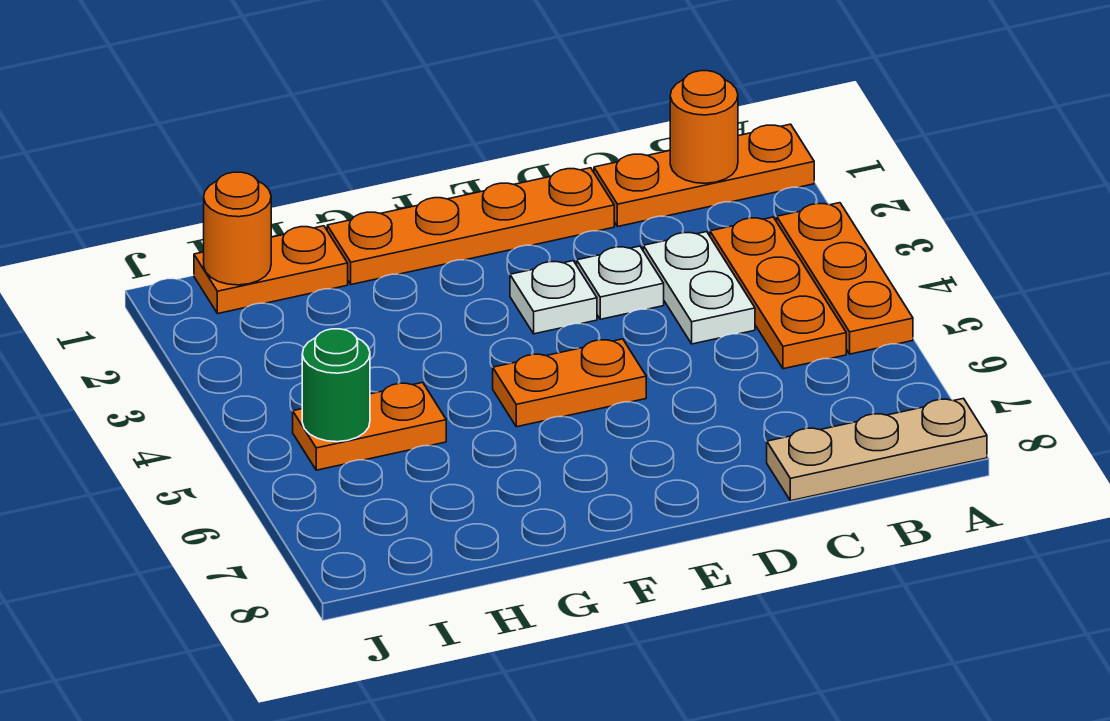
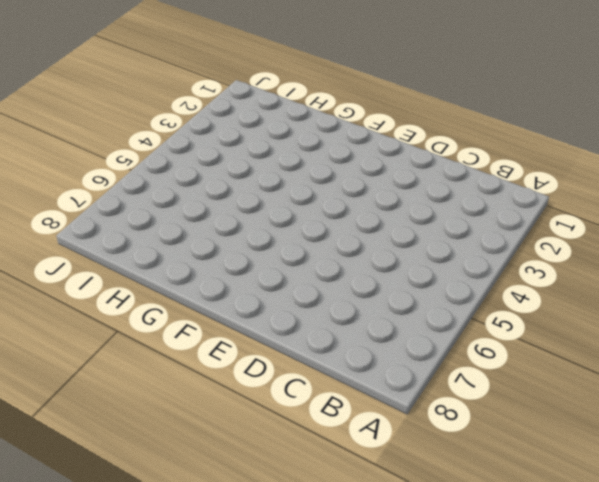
none -> orange plate A1:C1 level 1
none -> orange plate A3:A5 level 1
none -> tan plate A8:C8 level 1

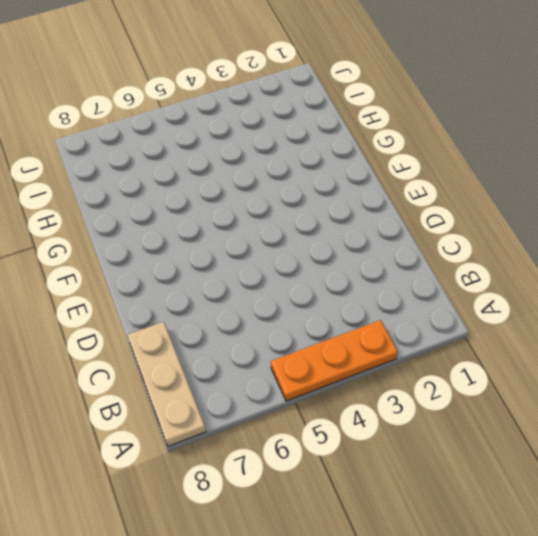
none -> orange plate A1:C1 level 1
none -> orange plate B3:B5 level 1
none -> white plate C3:C4 level 1

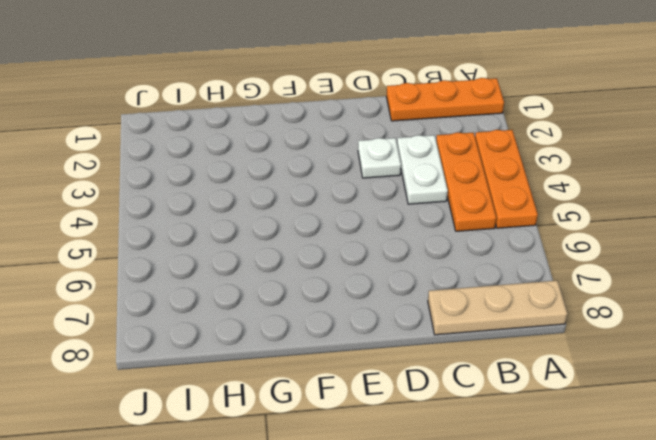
none -> orange plate D1:G1 level 1
none -> white plate E3 level 1
none -> orange plate E5:F5 level 1

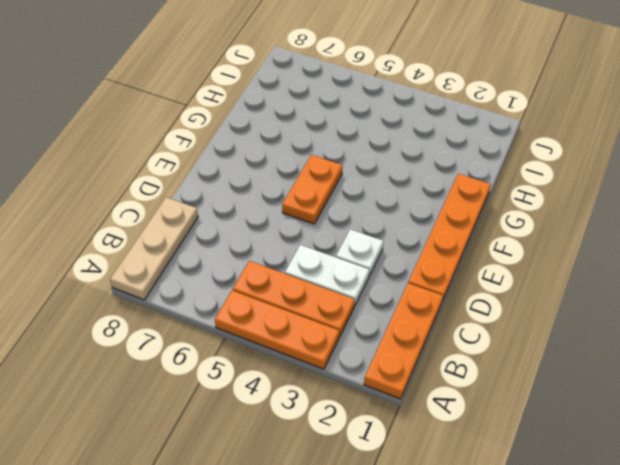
none -> white plate E3 level 1
none -> orange plate H1:I1 level 1
none -> orange plate H5:I5 level 1

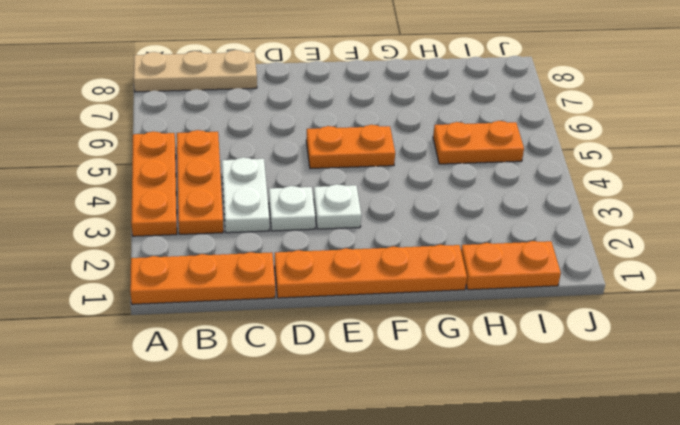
none -> orange round brick B1 level 2
none -> orange round brick I1 level 2
none -> green round brick I5 level 2

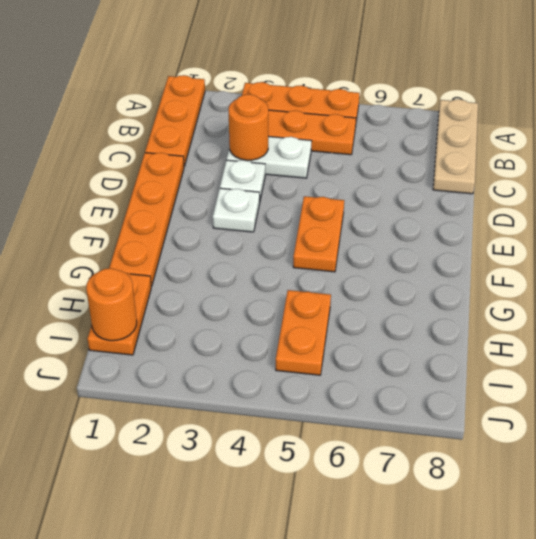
orange round brick C3 level 2 -> orange round brick B1 level 2
none -> green round brick I5 level 2

